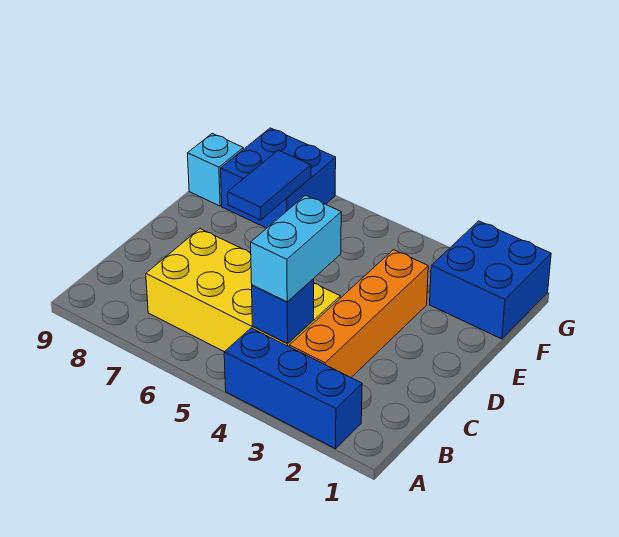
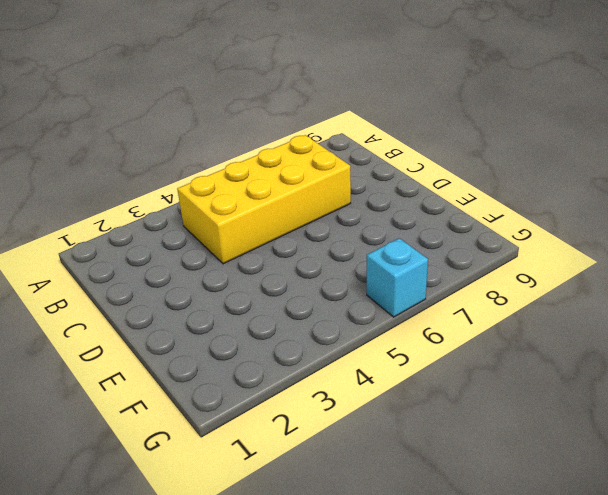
cyan brick G6 level 1 -> cyan brick F9 level 1
none -> blue brick A2:A4 level 1
none -> orange brick B3:E3 level 1

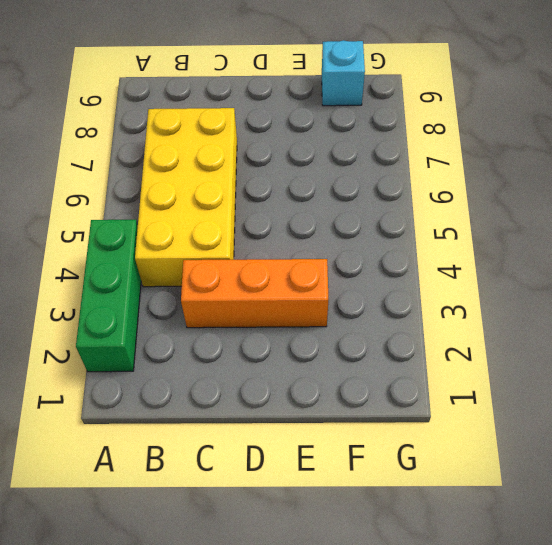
green brick A2:A4 level 1 -> blue brick A2:A4 level 1
orange brick C3:E3 level 1 -> orange brick B3:E3 level 1
none -> blue brick F1:G2 level 1
none -> blue brick F7:G8 level 1

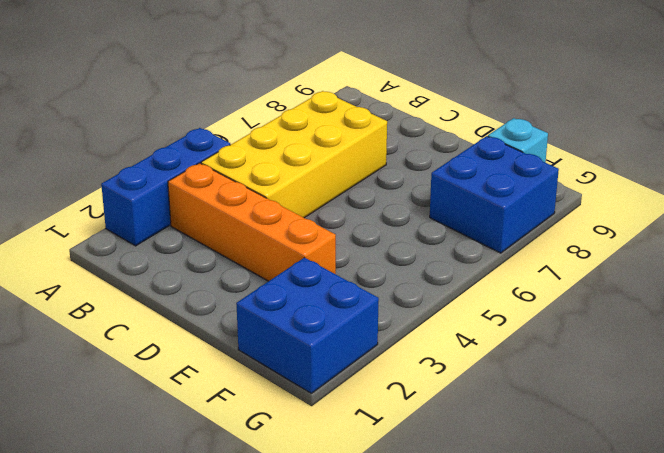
none -> blue brick B4 level 2
none -> blue tile E7:F7 level 2

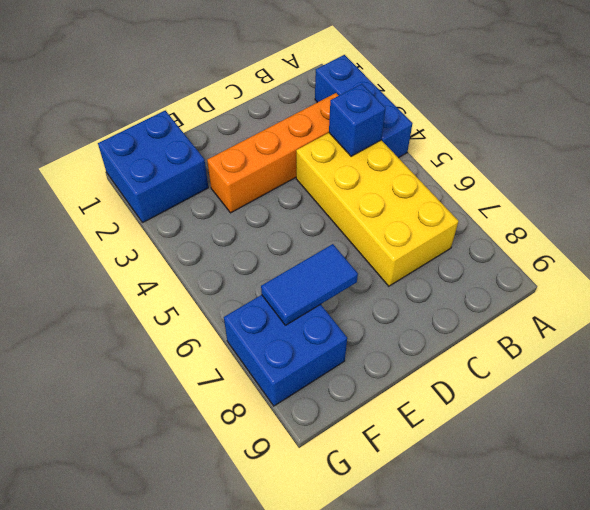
none -> cyan brick F9 level 1
none -> cyan brick B4:C4 level 3

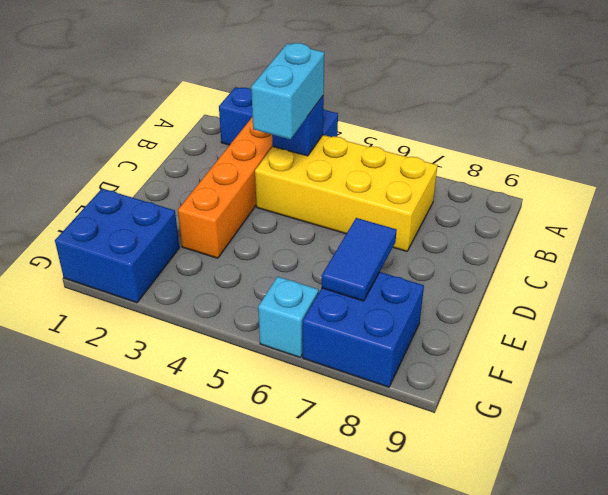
cyan brick G6 level 1 -> cyan brick F9 level 1

